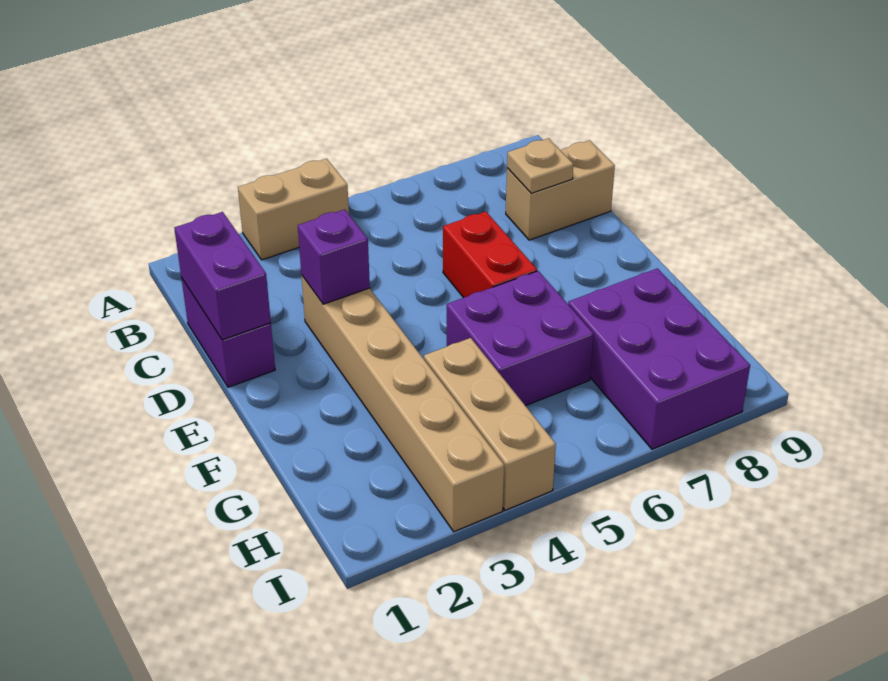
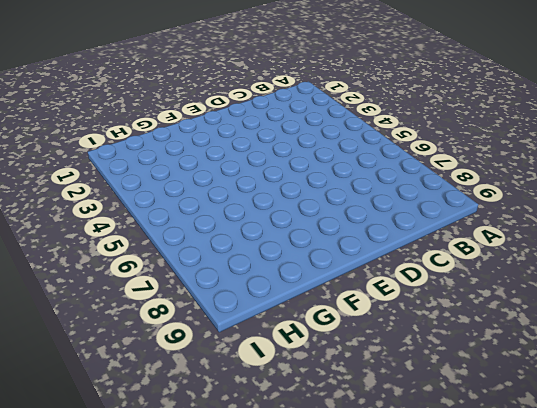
none -> tan brick A3:A4 level 1
none -> purple brick C1:D1 level 1

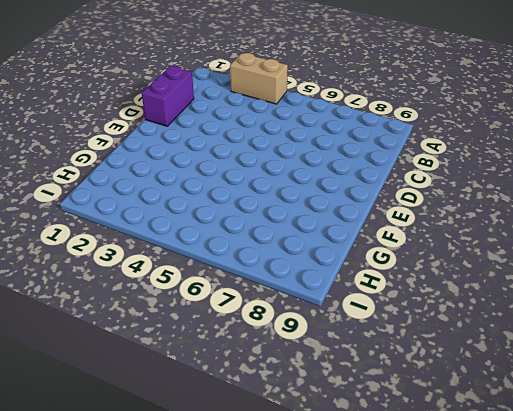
none -> tan brick C8:C9 level 1
none -> tan brick D3:I3 level 1

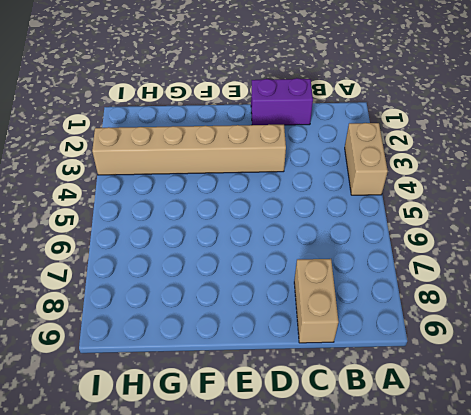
none -> red brick D6:E6 level 1
none -> purple brick F5:G6 level 1

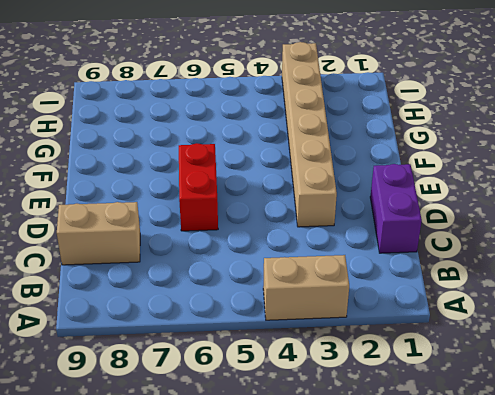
none -> purple brick F5:G6 level 1
none -> tan brick G4:I4 level 1

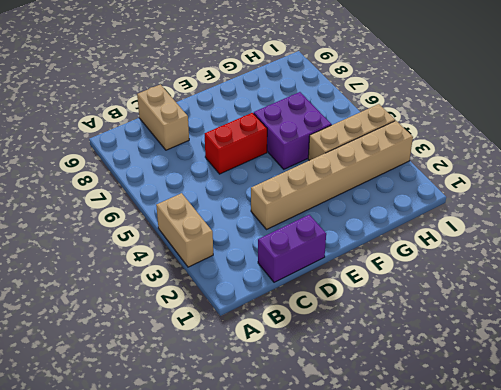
none -> purple brick G7:I8 level 1
none -> purple brick C1:D1 level 2

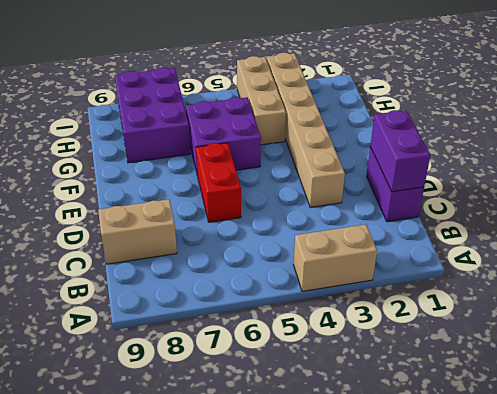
none -> tan plate C8 level 2
none -> purple brick D3 level 2

